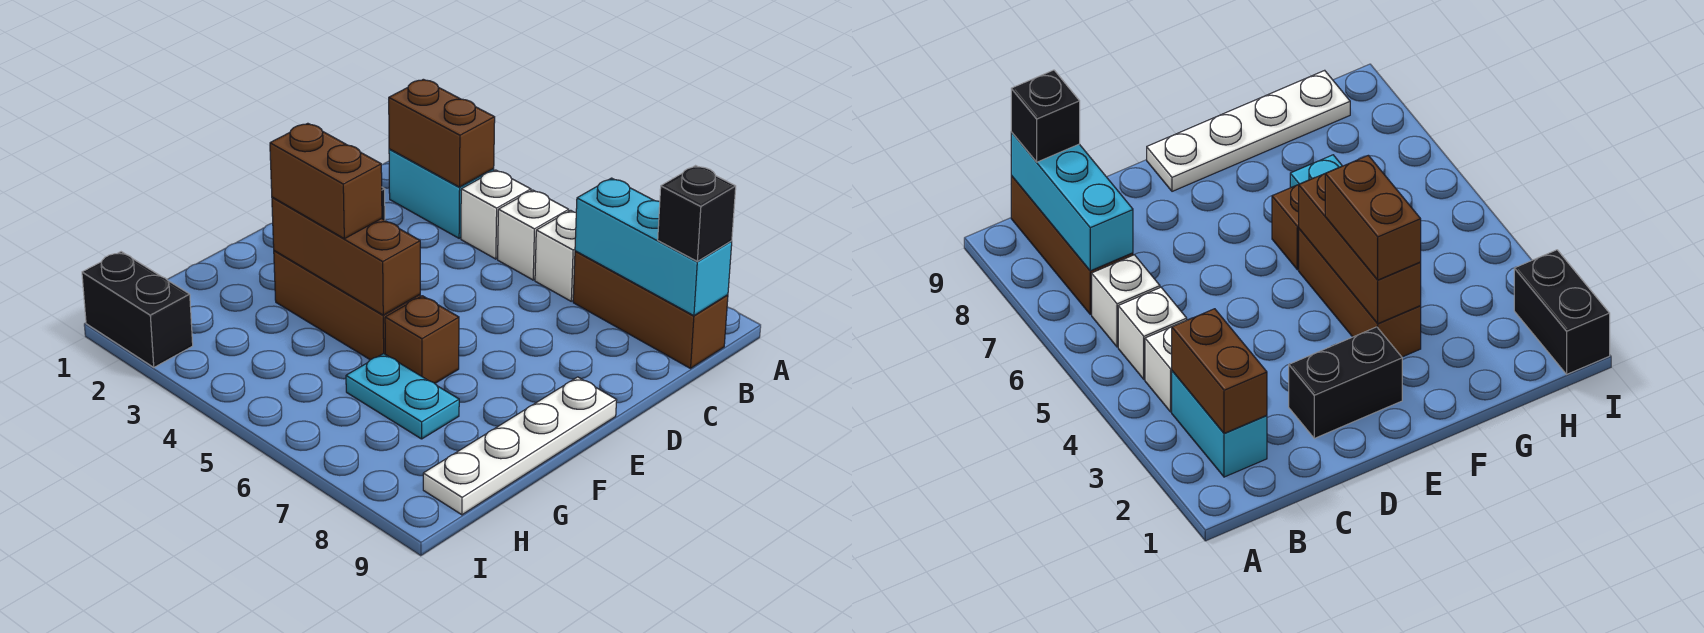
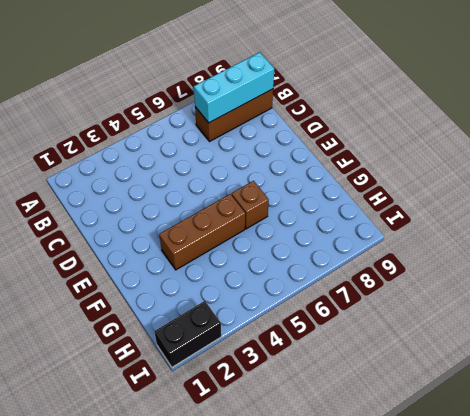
none -> cyan brick B2:B3 level 1
none -> white brick B4 level 1
none -> white brick B5 level 1

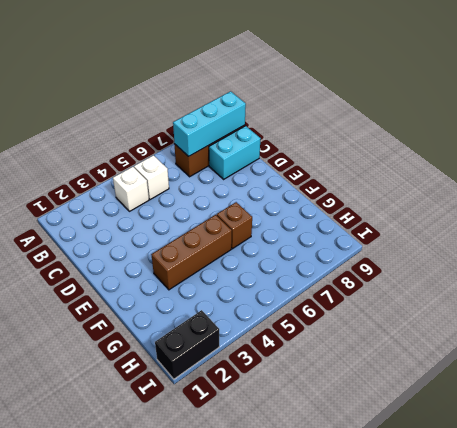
cyan brick C8:C9 level 1 -> cyan brick B2:B3 level 1
none -> white brick B6 level 1
none -> black brick D2:E2 level 1
none -> white plate E9:H9 level 1

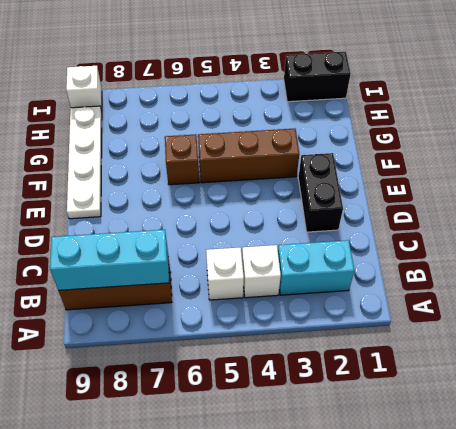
white brick I9 level 1 -> white brick B6 level 1
none -> cyan plate G6:G7 level 1
none -> brown brick B2:B3 level 2
none -> brown brick F3:F5 level 2

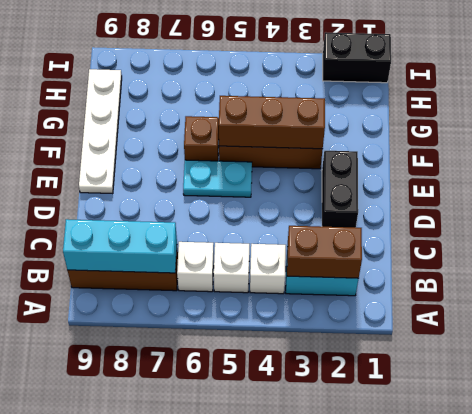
cyan plate E5:E6 level 1 -> cyan plate G6:G7 level 1
none -> black brick B9 level 3
none -> brown brick F3:F4 level 3

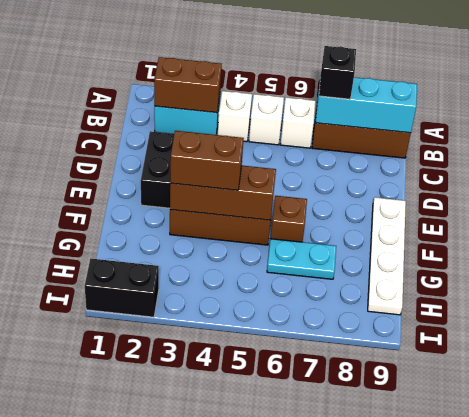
black brick B7 level 3 -> black brick B9 level 3

